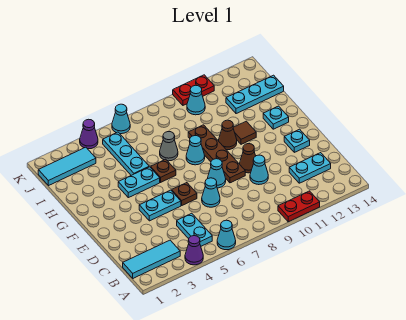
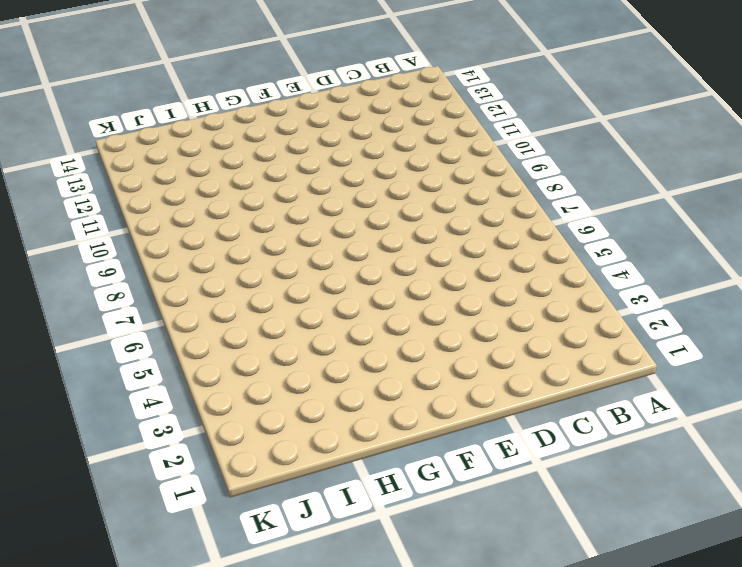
none -> purple cone A4 level 1
none -> cyan cone A6 level 1
none -> red plate A10:A11 level 1

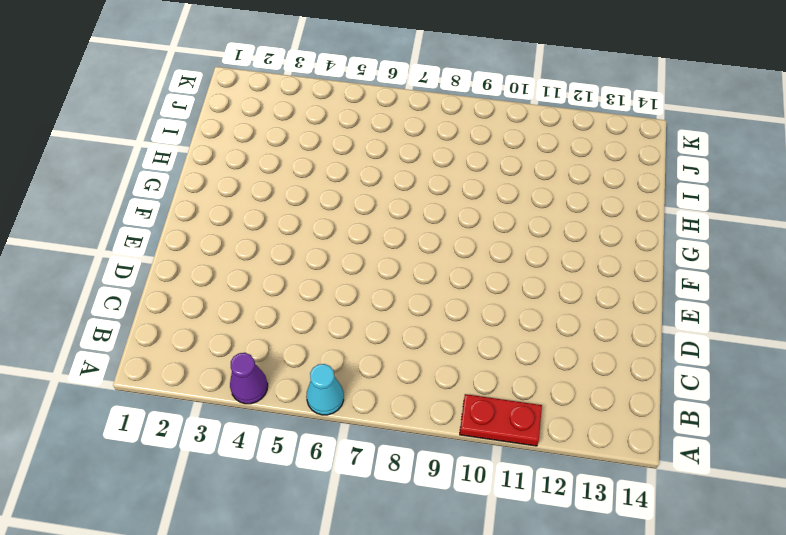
none -> cyan tile B1:B3 level 1
none -> cyan plate B5:C5 level 1
none -> cyan plate C12:C13 level 1

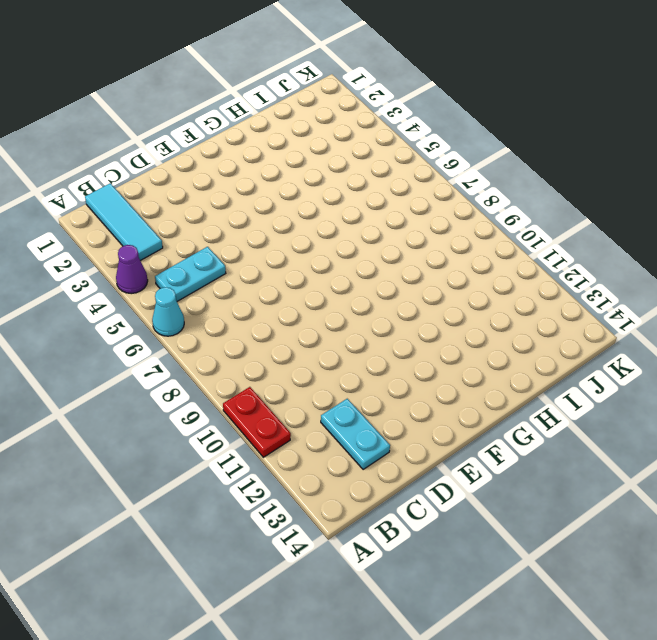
none -> cyan cone D7 level 1
none -> cyan cone D10 level 1
none -> cyan plate E4:E5 level 1

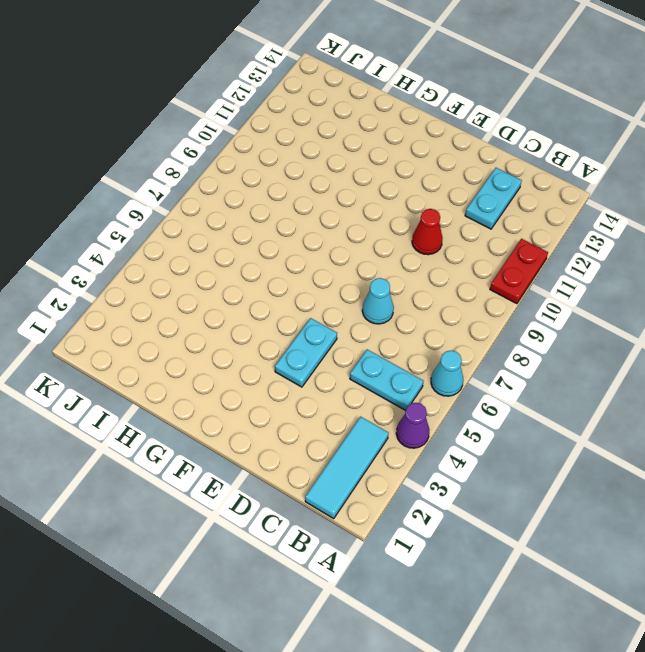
red cone D10 level 1 -> cyan cone D10 level 1
none -> brown plate E6 level 1
none -> cyan cone E8 level 1
none -> brown plate E9:H9 level 1

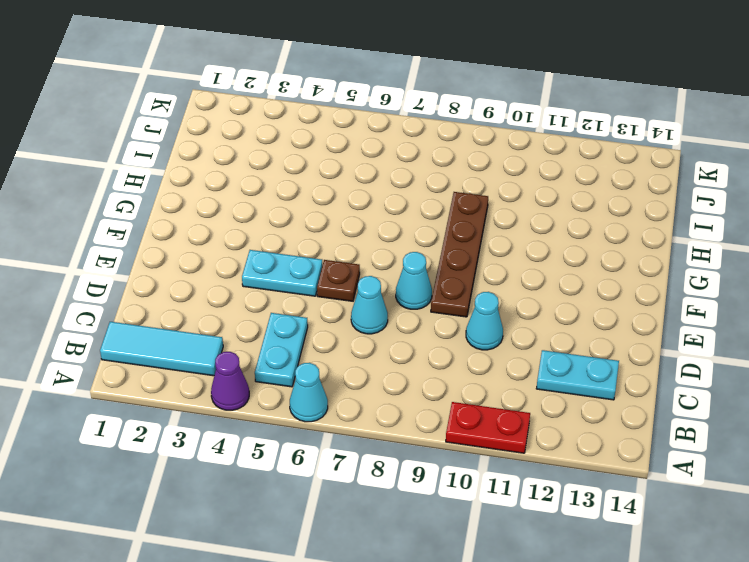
none -> brown cone E10 level 1
none -> cyan plate E13 level 1
none -> cyan plate G4:G5 level 1

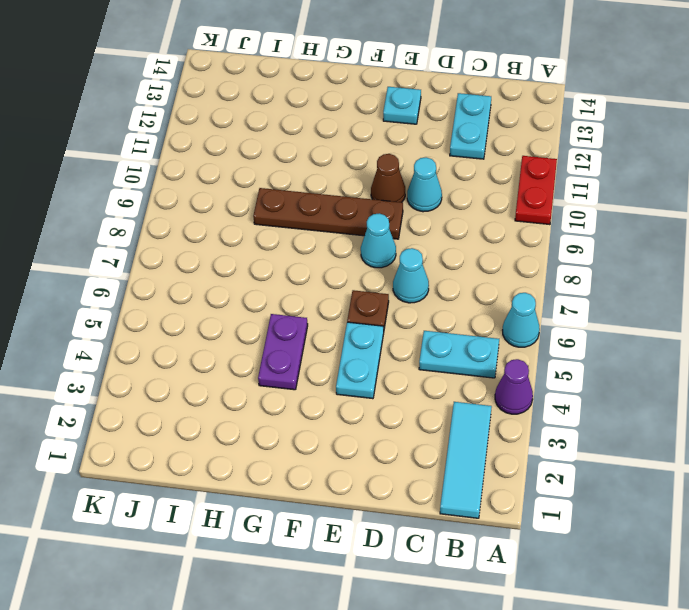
purple plate G4:G5 level 1 -> cyan plate G4:G5 level 1
none -> brown plate G6 level 1
none -> cyan cone G8 level 1
none -> brown cone G10 level 1

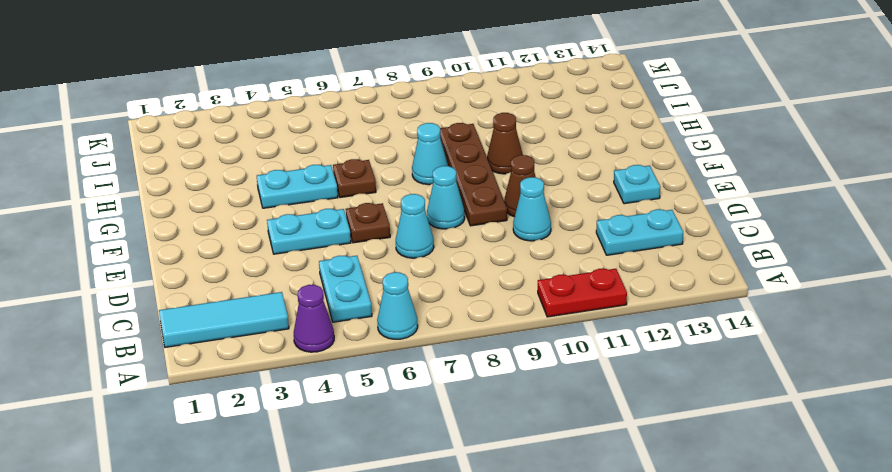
none -> brown tile G11 level 1
none -> cyan plate G13 level 1
none -> cyan plate H5:J5 level 1

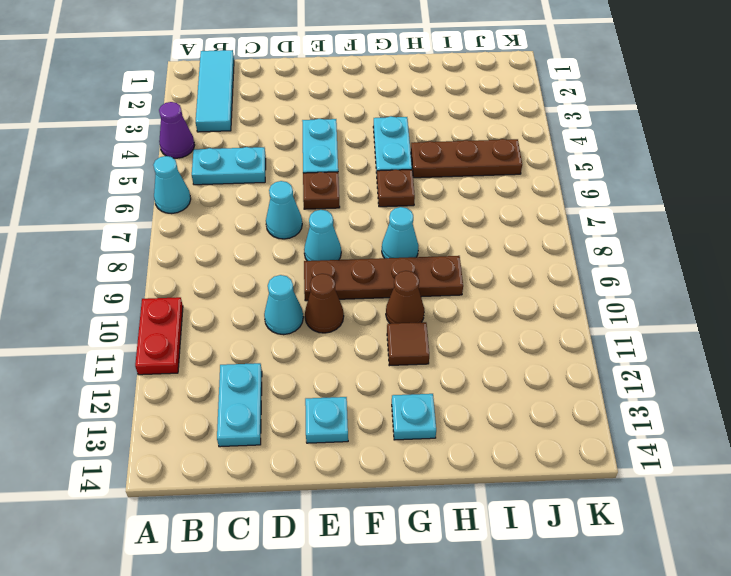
brown plate H5:J5 level 1 -> cyan plate H5:J5 level 1
none -> grey cone H7 level 1
none -> cyan plate I12:I14 level 1
none -> cyan tile J1:J3 level 1

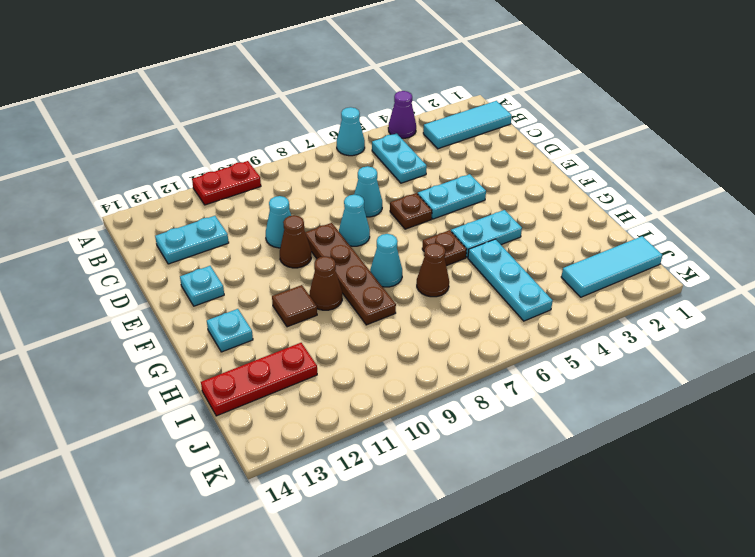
brown cone H7 level 1 -> grey cone H7 level 1
red plate I12:I14 level 1 -> cyan plate I12:I14 level 1
none -> cyan cone J10 level 1
none -> purple cone K4 level 1
none -> cyan cone K6 level 1

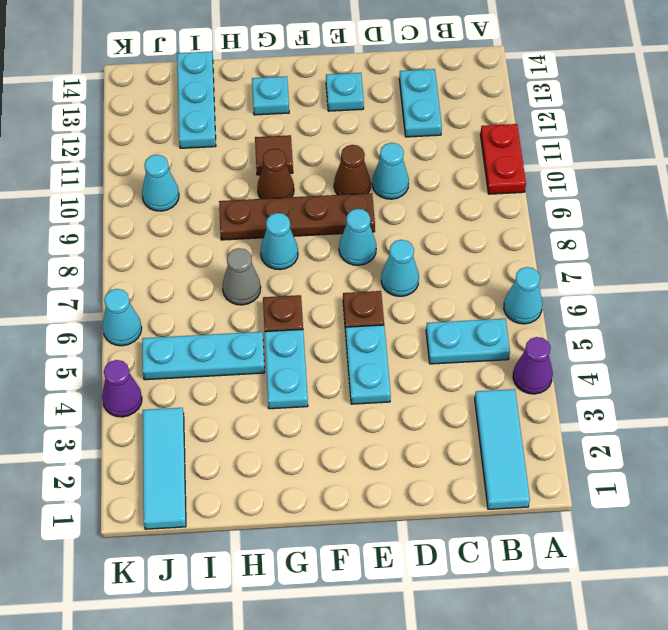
none -> red plate K10:K11 level 1

